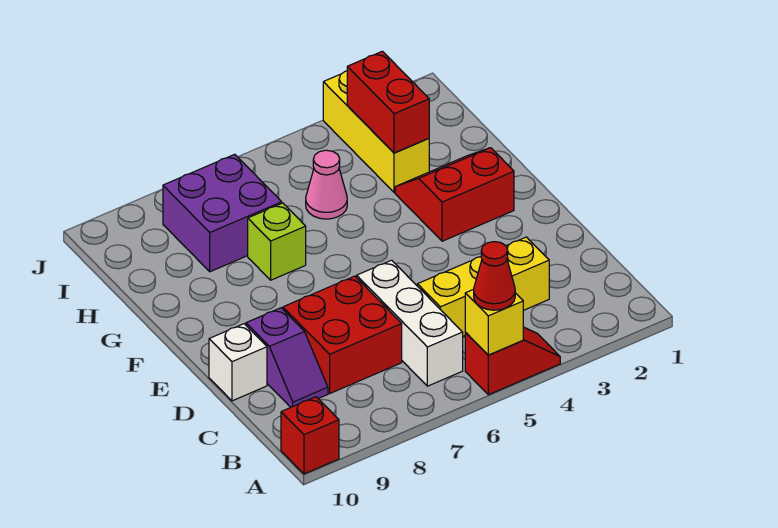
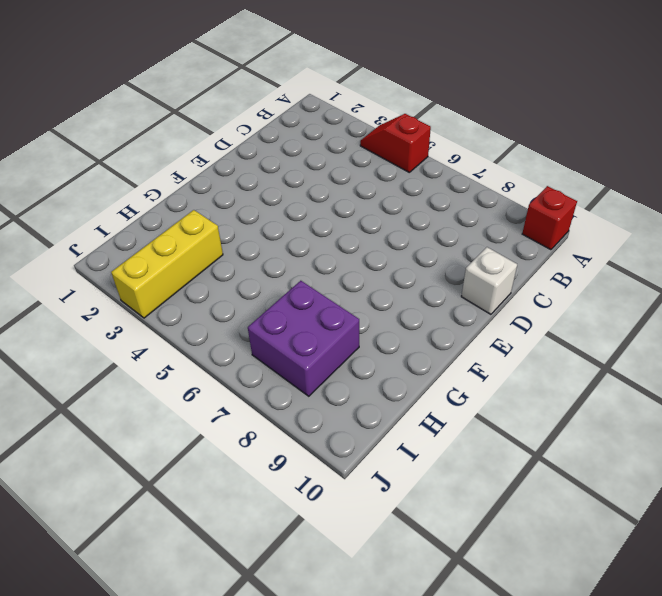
none -> white brick B6:D6 level 1
none -> yellow brick C3:C5 level 1
none -> red brick C7:D8 level 1

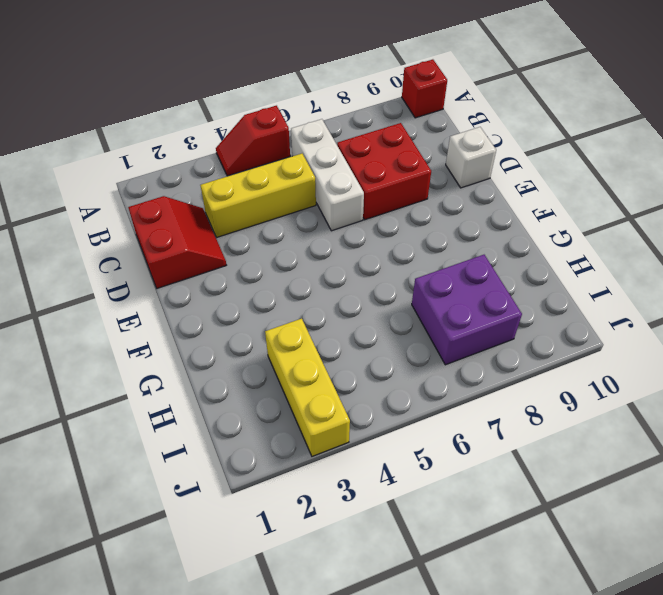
red slope C1:D2 level 1 top 1 -> red slope F2:G3 level 1 top F
none -> purple slope C9:D9 level 1 top D
none -> lime brick G7 level 1
none -> pink cone H5 level 1

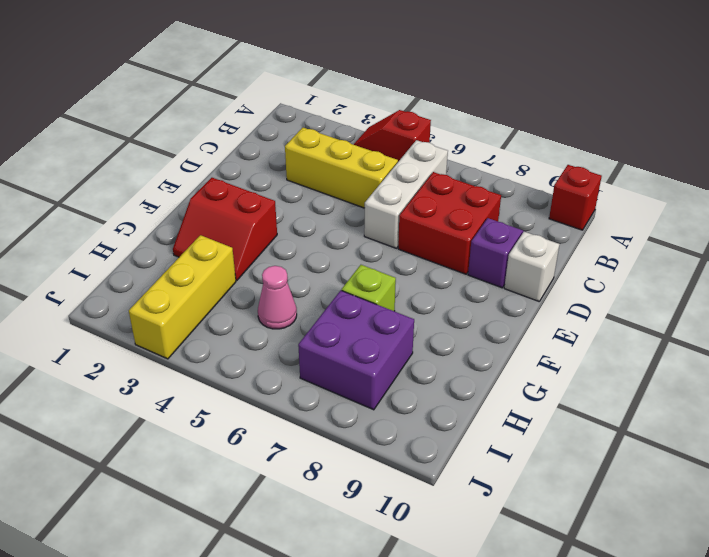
none -> yellow brick A5 level 2
none -> red brick H3:I3 level 2
none -> red cone A5 level 3

